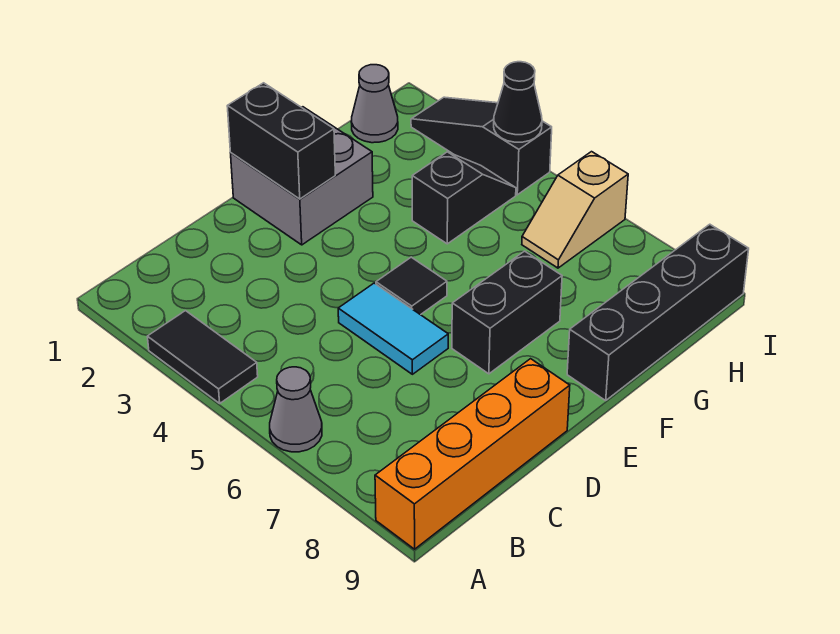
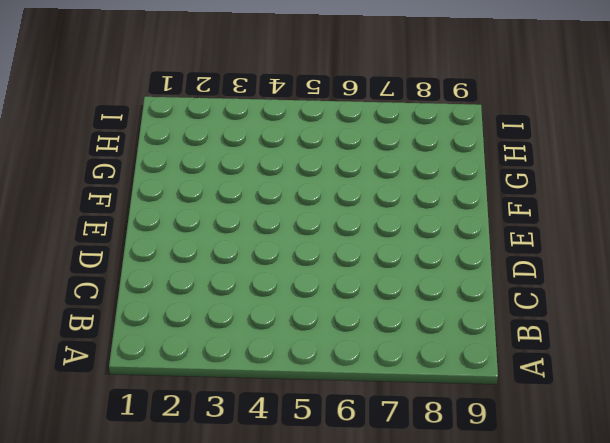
none -> black tile A3:A4 level 1
none -> grey cone A6 level 1
none -> orange brick A9:D9 level 1

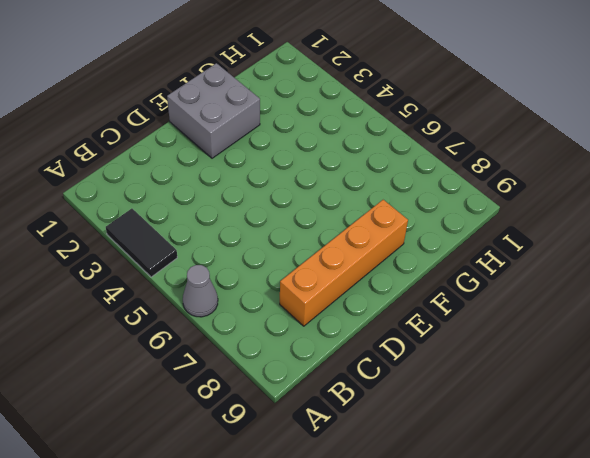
orange brick C8:F8 level 1 -> orange brick A9:D9 level 1
none -> cyan tile D5:D6 level 1
none -> black tile E5 level 1
none -> black brick E7:F7 level 1

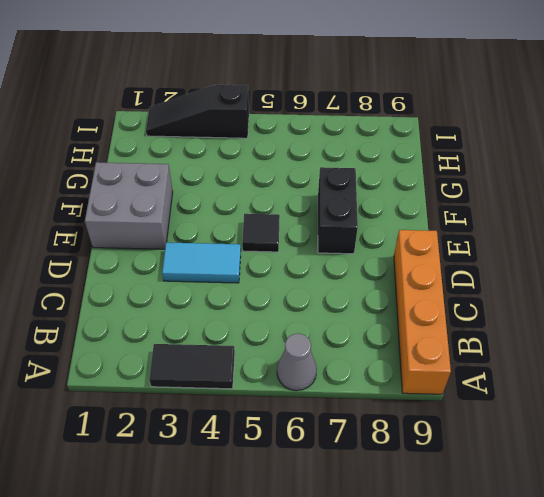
cyan tile D3:D4 level 1 -> cyan tile D5:D6 level 1
none -> black brick F9:I9 level 1
none -> black slope G4:H4 level 1 top G
none -> grey cone H1 level 1

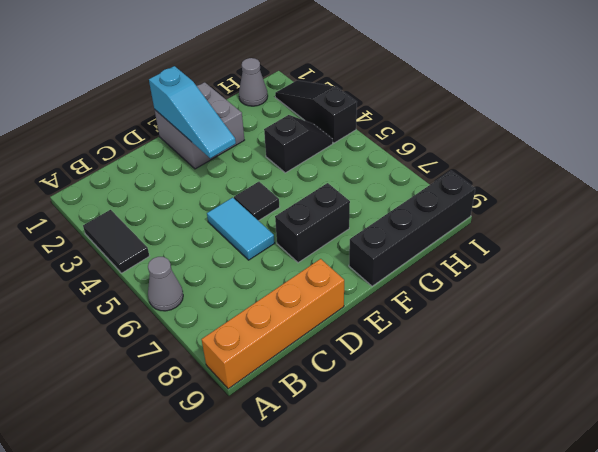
cyan slope E1:E3 level 2 top 1 -> black brick E1:E2 level 2
none -> tan slope H6:I6 level 1 top I
none -> black cone I4 level 2

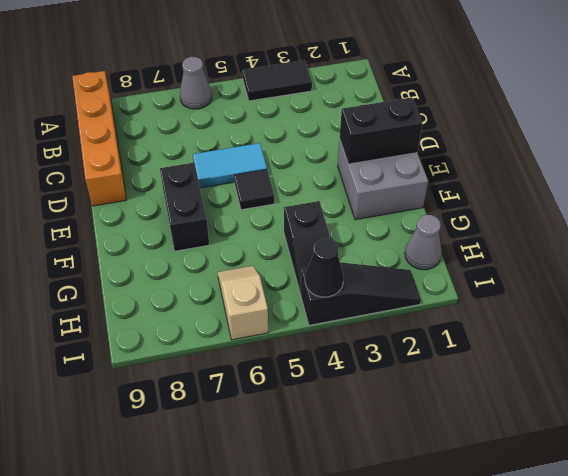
none -> black brick F9:I9 level 1

